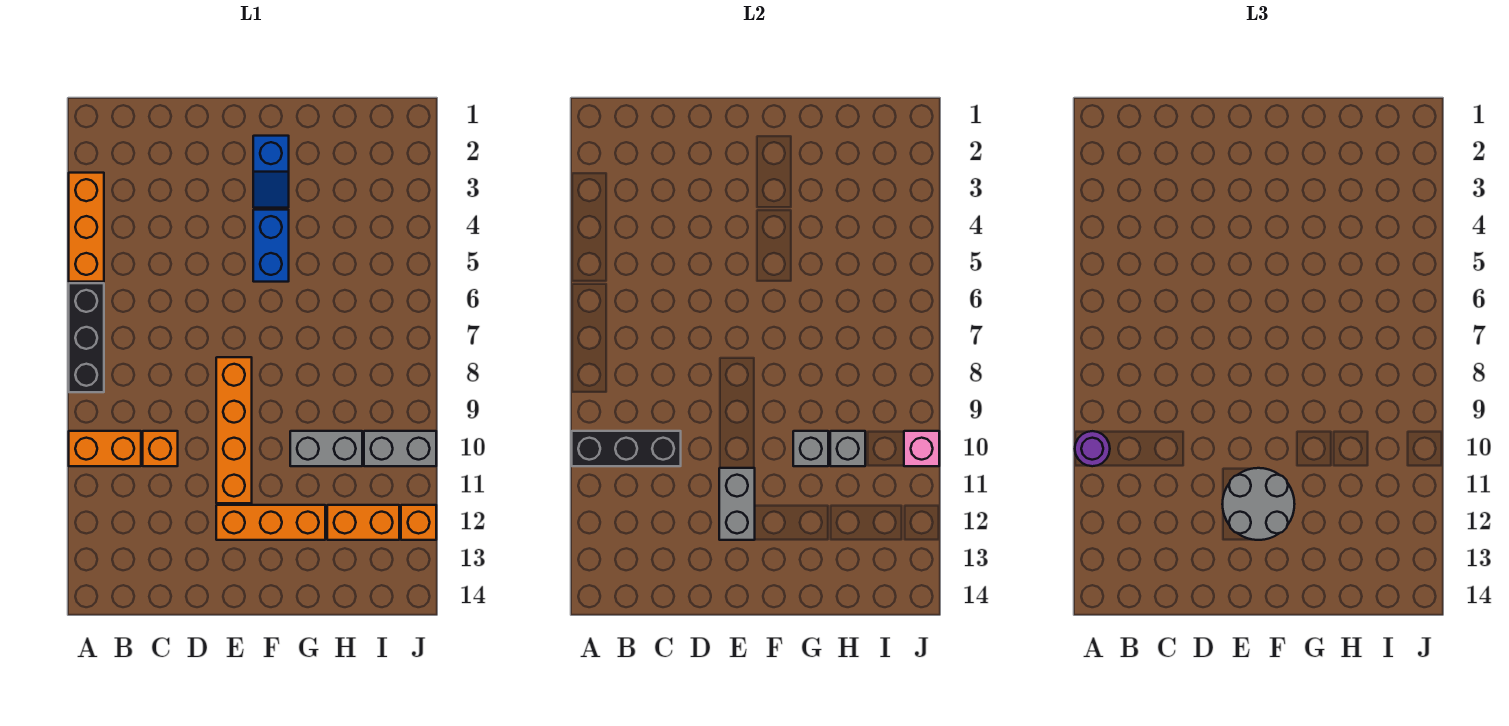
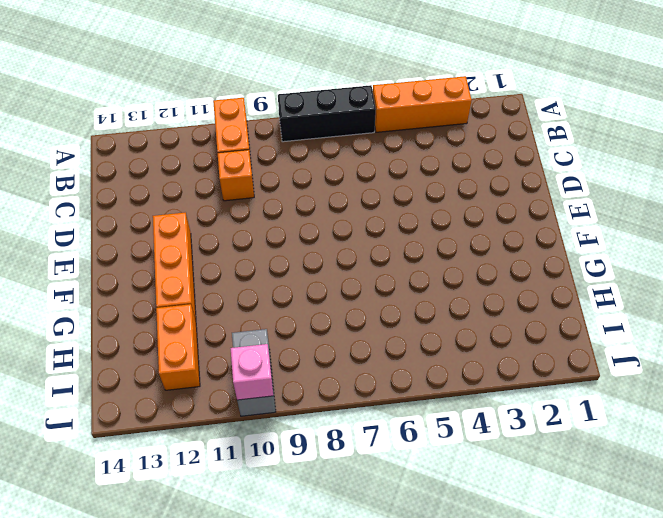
none -> orange brick E8:E11 level 1
none -> blue slope F2:F3 level 1 top 2
none -> blue brick F4:F5 level 1

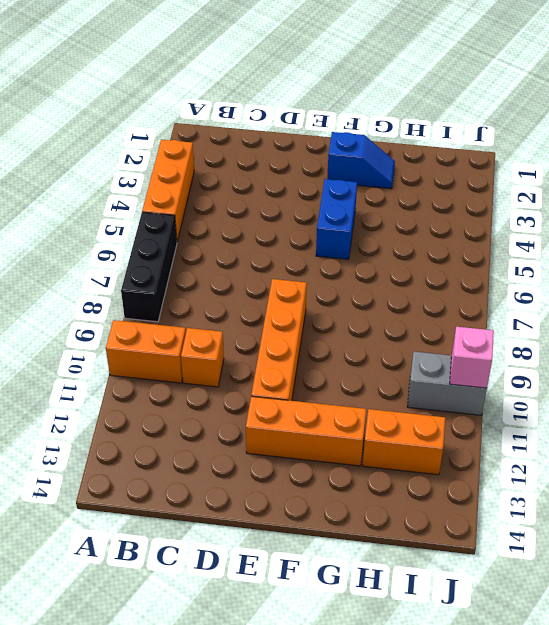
blue slope F2:G2 level 1 top F -> blue slope F2:F3 level 1 top 2
none -> grey brick G10:H10 level 1
none -> orange brick J12 level 1
none -> black brick A10:C10 level 2

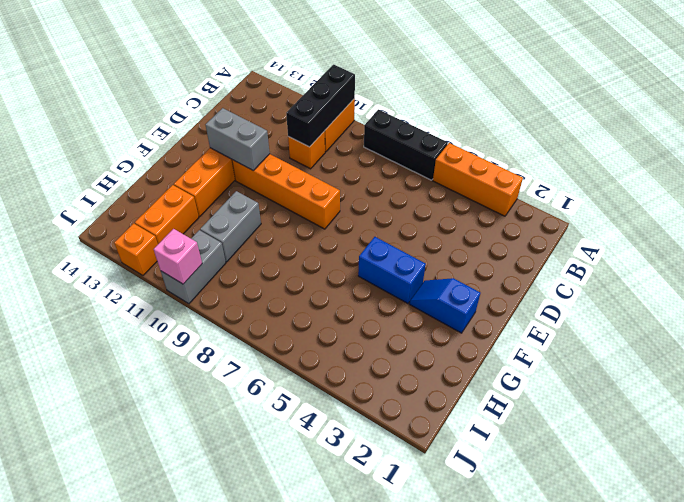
none -> grey brick G10 level 2
none -> grey brick H10 level 2
none -> purple round brick A10 level 3

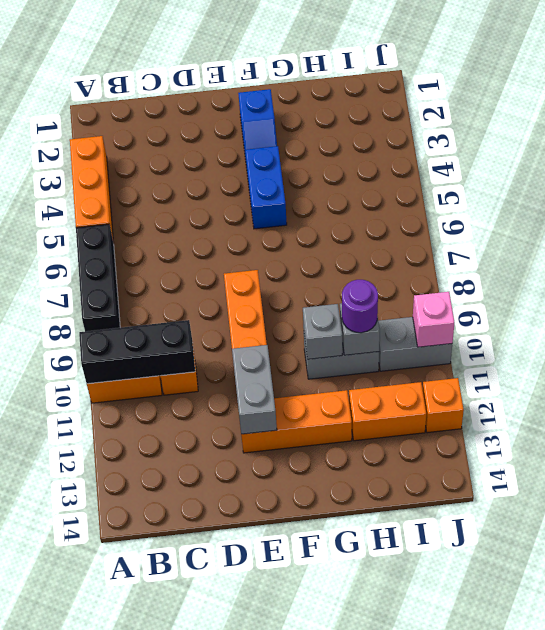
purple round brick H10 level 3 -> purple round brick A10 level 3
none -> grey round brick E11:F12 level 3

